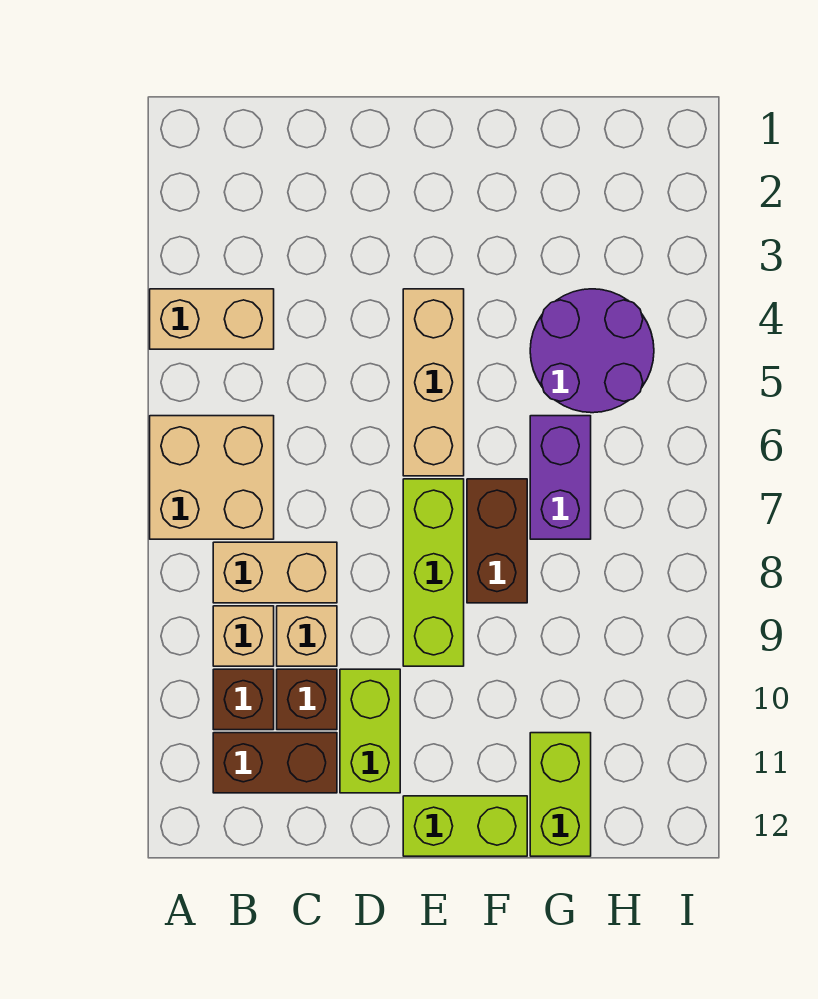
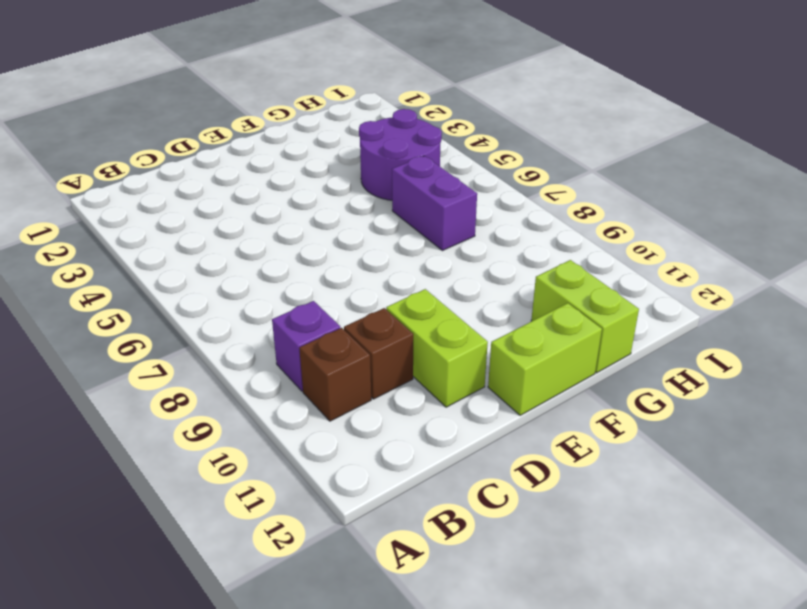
purple brick B9 level 1 -> tan brick B9 level 1
none -> tan brick A4:B4 level 1
none -> tan brick A6:B7 level 1
none -> tan brick B8:C8 level 1

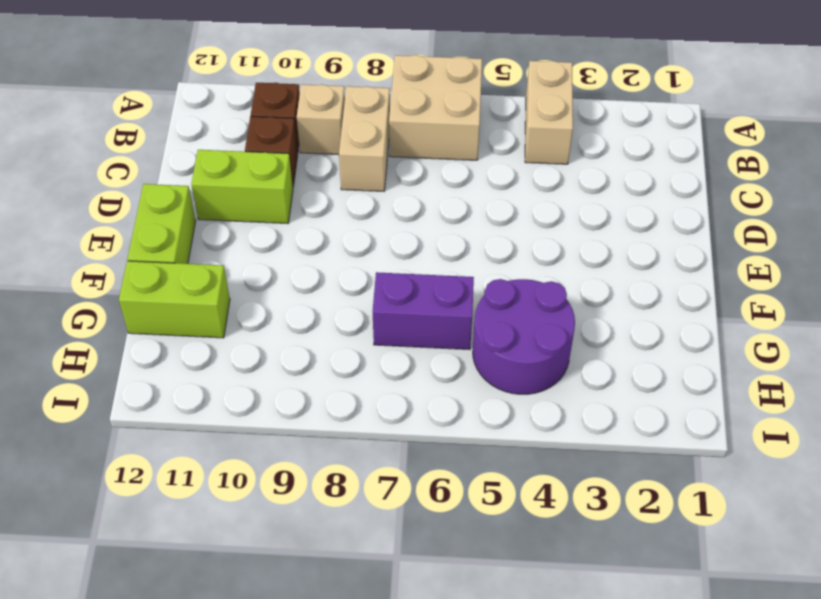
none -> brown brick B11:C11 level 1
none -> tan brick C9 level 1
none -> tan brick E4:E6 level 1

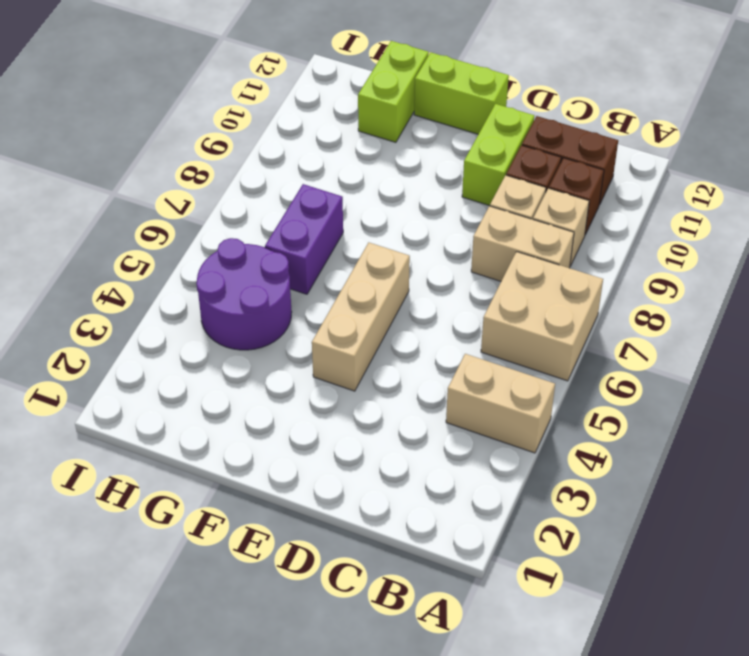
none -> lime brick E7:E9 level 1
none -> brown brick F7:F8 level 1

